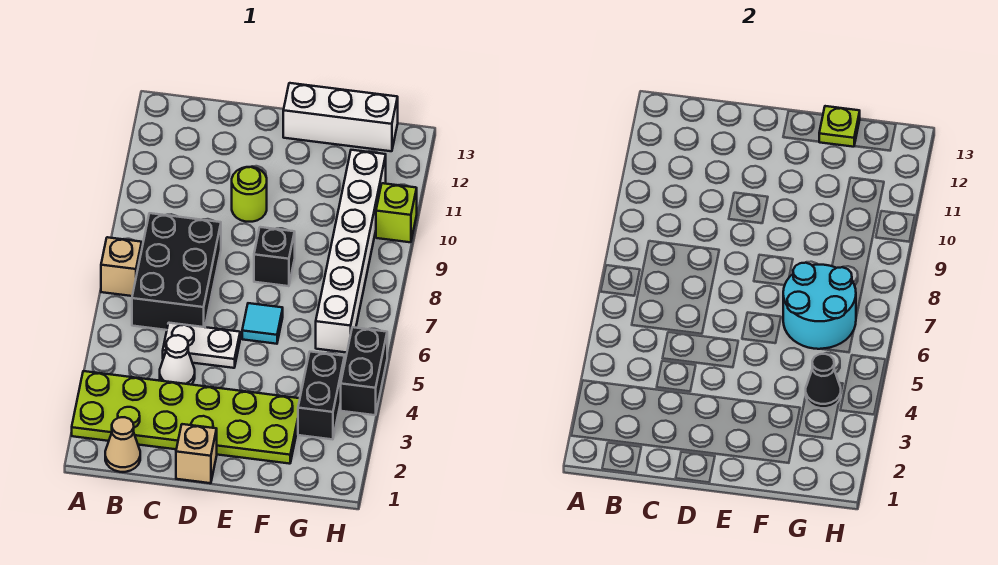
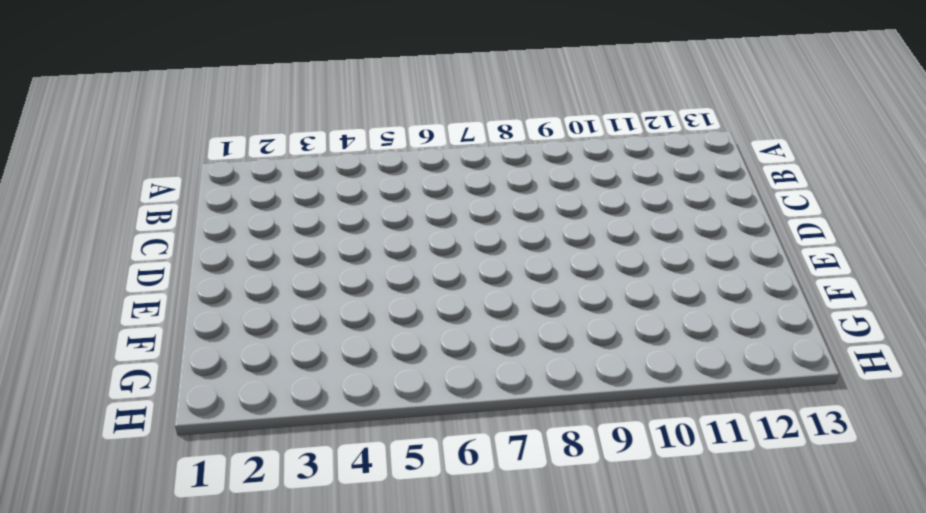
none -> lime plate A2:F3 level 1
none -> tan brick A7 level 1
none -> tan cone B1 level 1

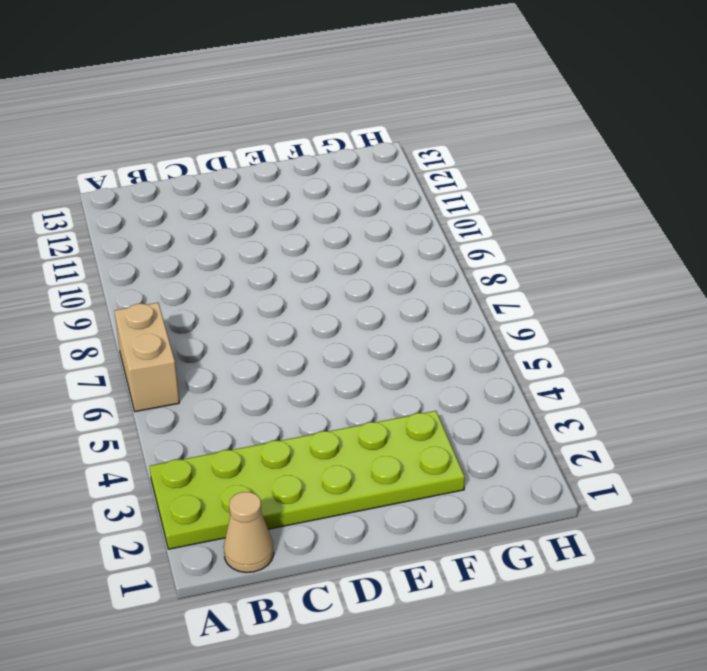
tan brick A6:A7 level 1 -> tan brick A7 level 1
none -> black brick B6:C8 level 1
none -> white cone C4 level 1
none -> white plate C5:D5 level 1

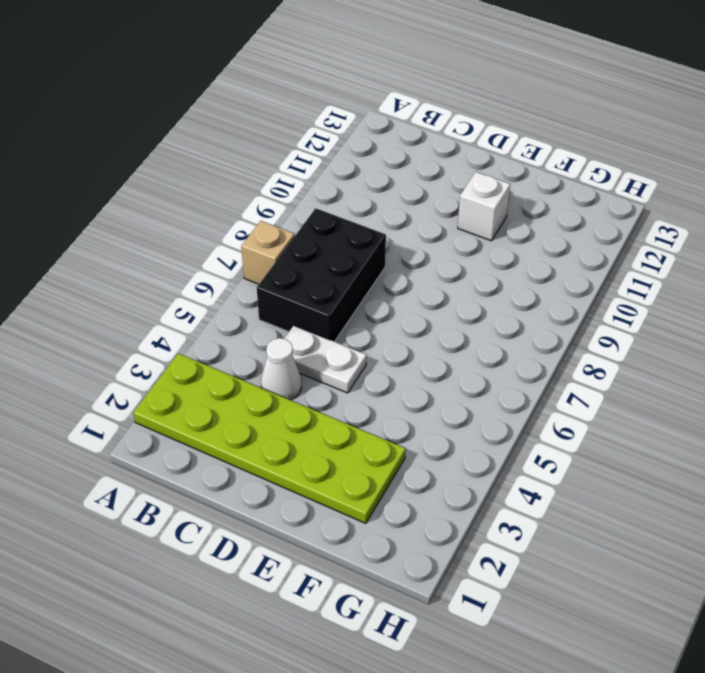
white brick E11 level 1 -> none
none -> tan cone B1 level 1
none -> tan brick D1 level 1
none -> lime round brick D10 level 1

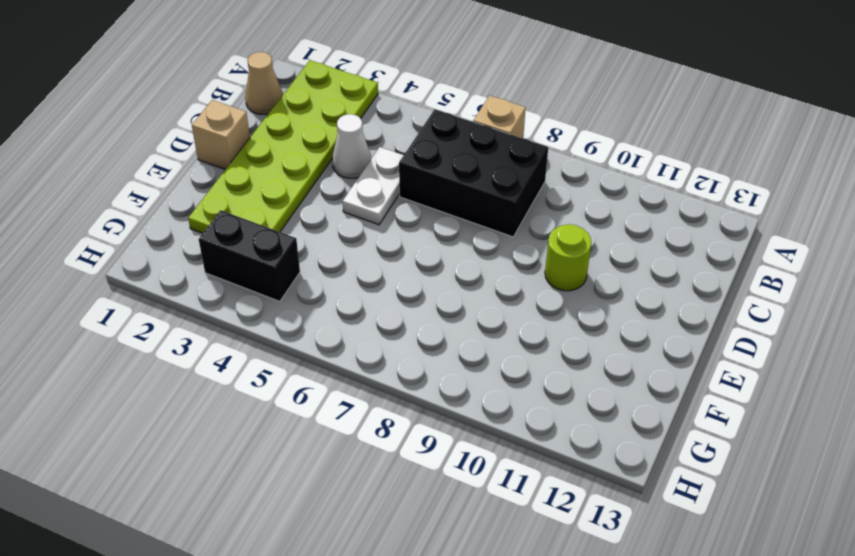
none -> cyan tile E6 level 1
none -> black brick E8 level 1
none -> white brick E13:G13 level 1

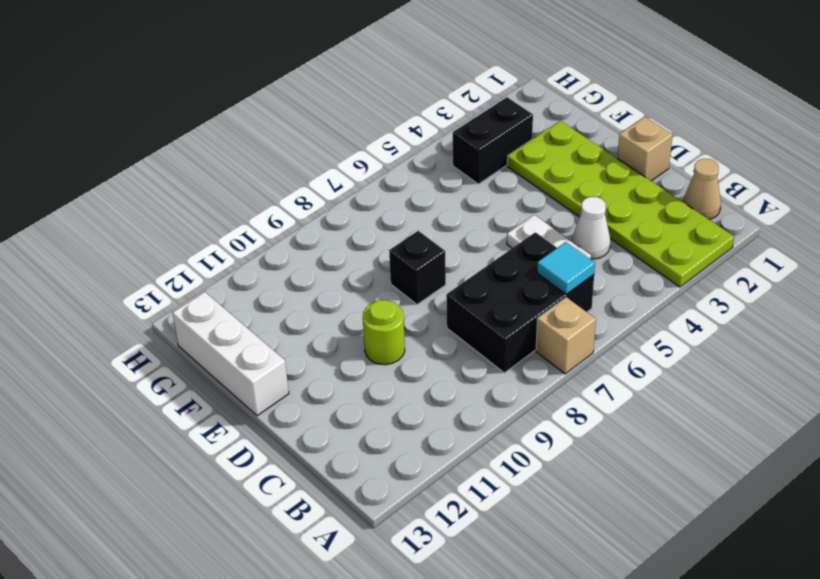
cyan tile B6 level 2 -> cyan tile E6 level 1
none -> white brick G6:G11 level 1
none -> black brick H4:H5 level 1
none -> lime brick H10 level 1

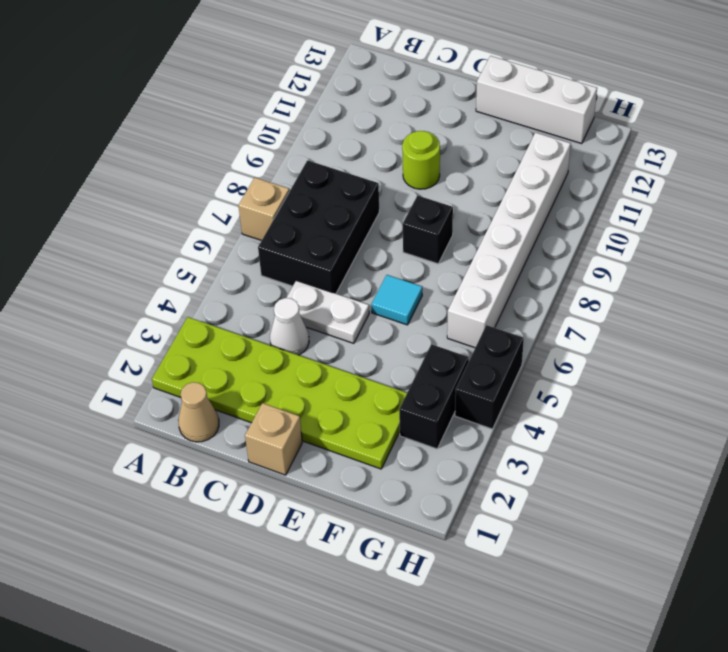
none -> lime brick H10 level 1
none -> cyan round brick F6:G7 level 2
none -> lime plate F13 level 2

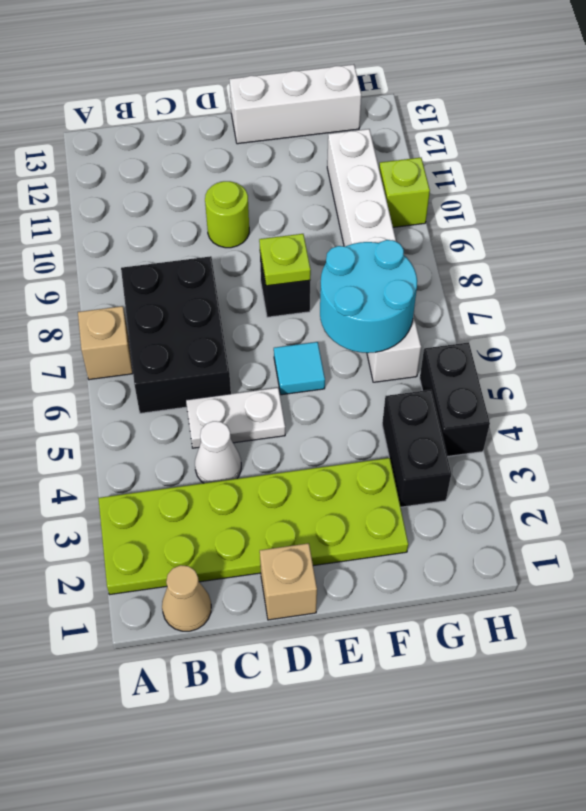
lime plate E8 level 2 -> lime plate F13 level 2
none -> black cone G4 level 2

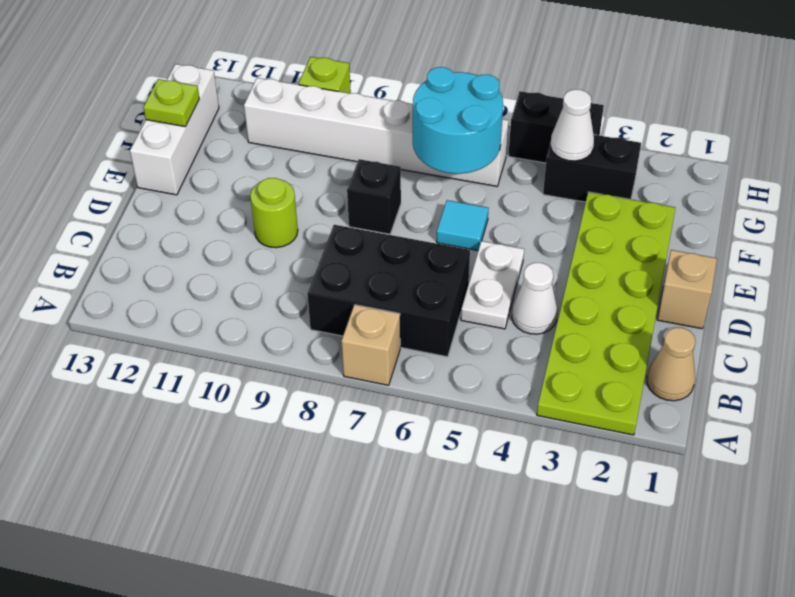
white cone G4 level 2 -> black cone G4 level 2

